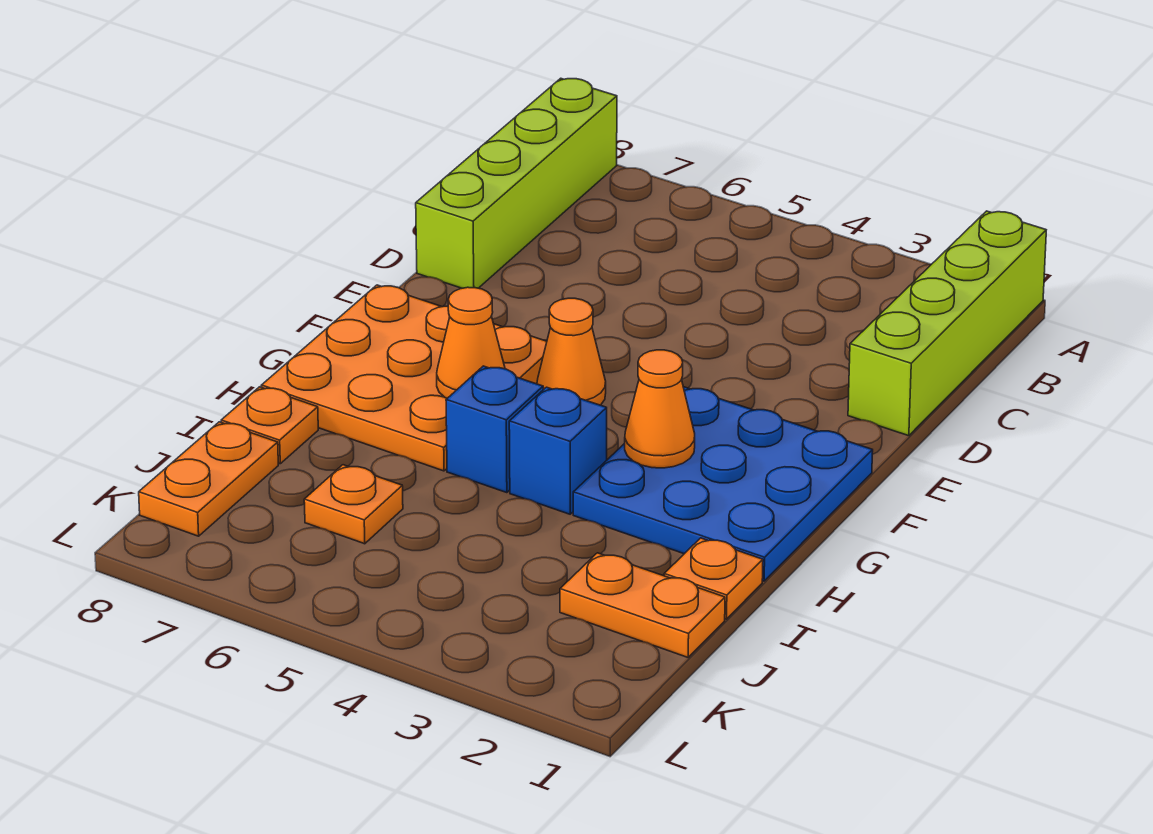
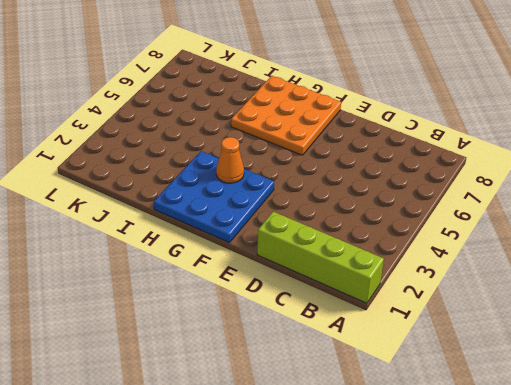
none -> lime brick A8:D8 level 1
none -> orange cone F5 level 1
none -> blue brick H4 level 1

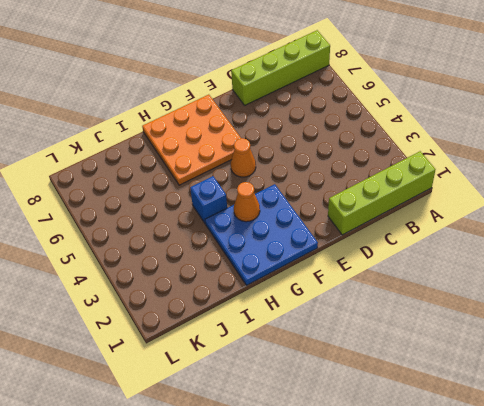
none -> blue brick H5 level 1
none -> orange plate I1 level 1
none -> orange plate I8 level 1

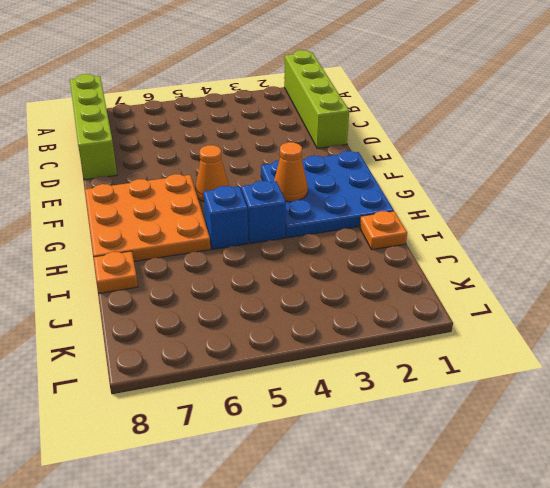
none -> orange plate J1:J2 level 1
none -> orange plate J6 level 1
none -> orange plate J8:K8 level 1

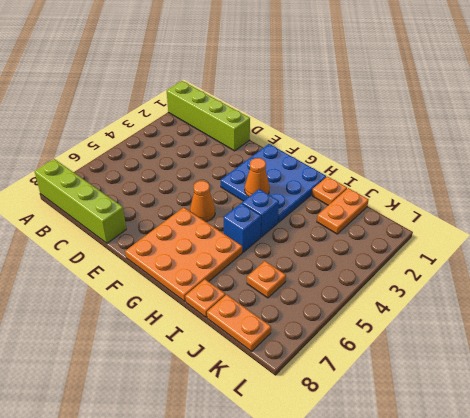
none -> orange cone G6 level 2

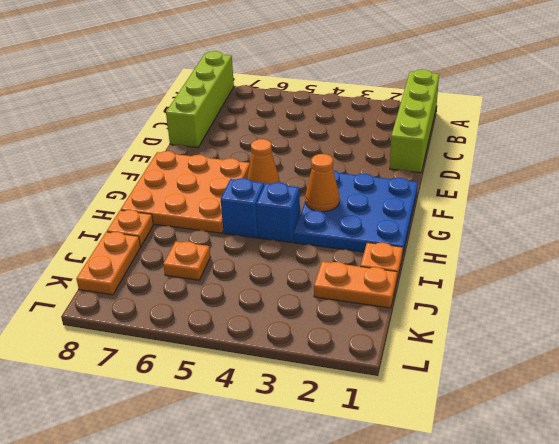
none -> orange cone G6 level 2

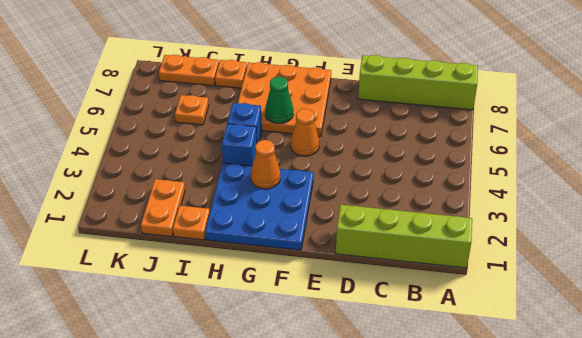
green cone G6 level 2 -> orange cone G6 level 2

